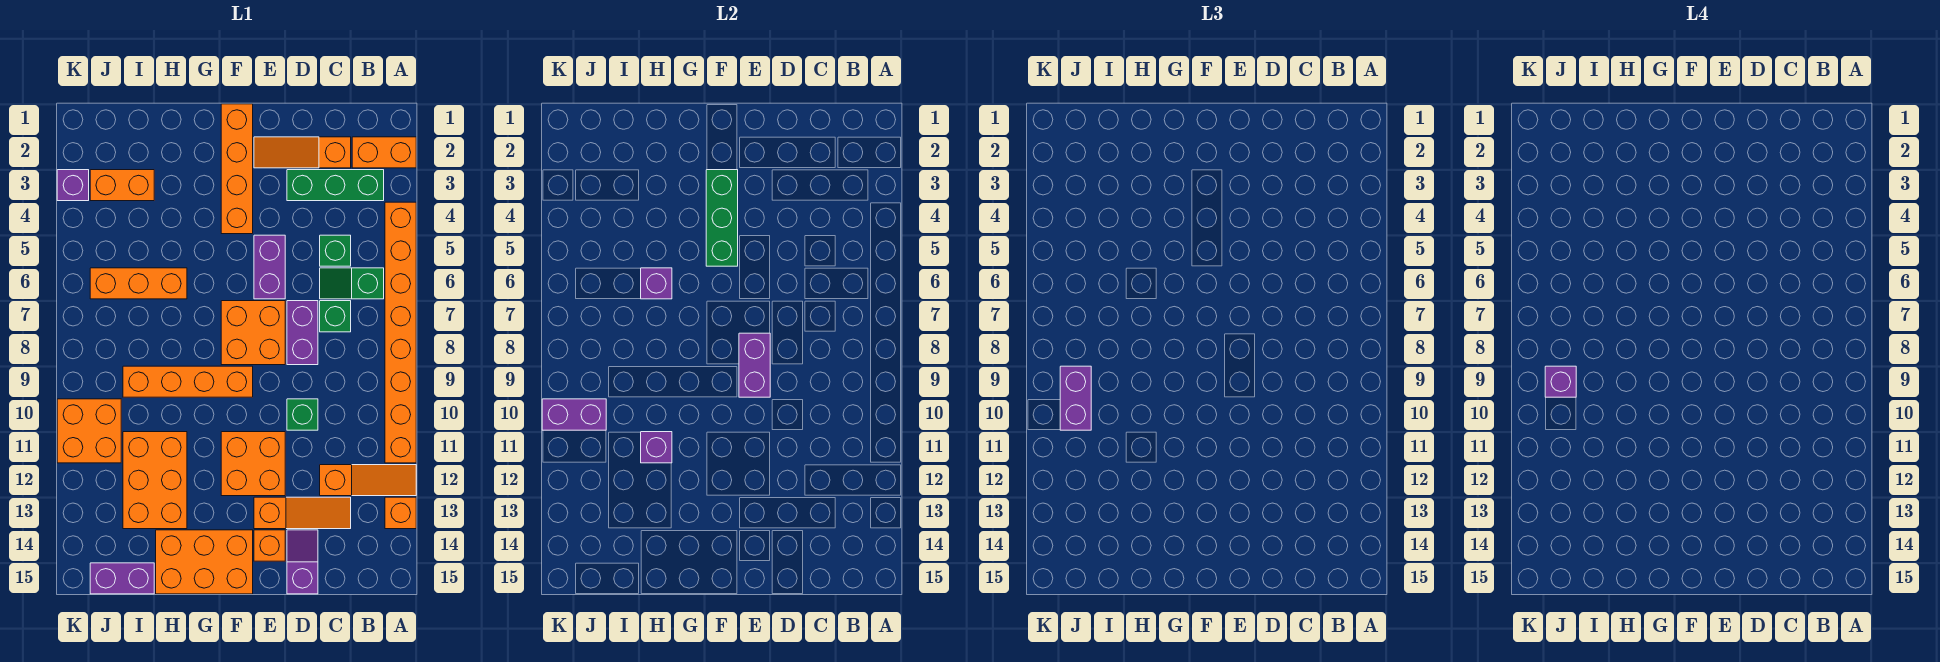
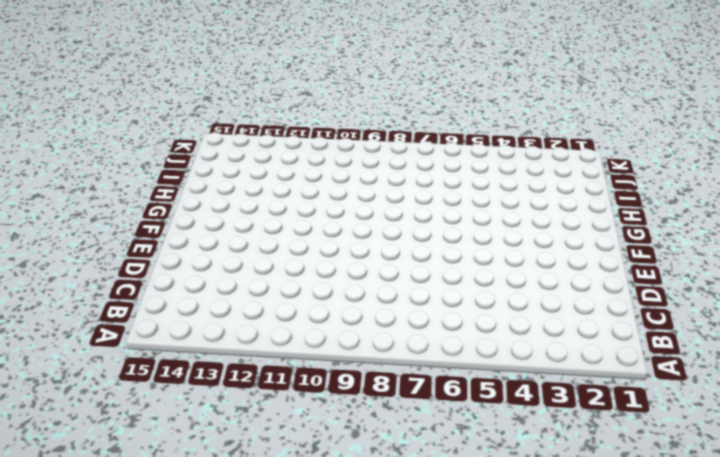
none -> orange brick A2:B2 level 1
none -> orange brick A4:A11 level 1
none -> orange slope A12:C12 level 1 top C
none -> orange brick A13 level 1

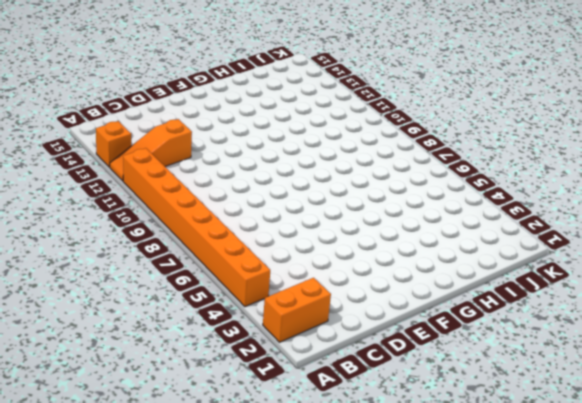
none -> green brick B3:D3 level 1
none -> green slope B6:C6 level 1 top B
none -> orange slope C2:E2 level 1 top C
none -> green brick C5 level 1

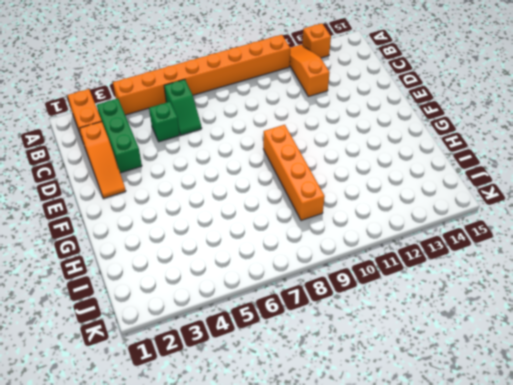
none -> green brick C7 level 1
none -> orange slope C13:E13 level 1 top E
none -> purple brick D7:D8 level 1
none -> green brick D10 level 1

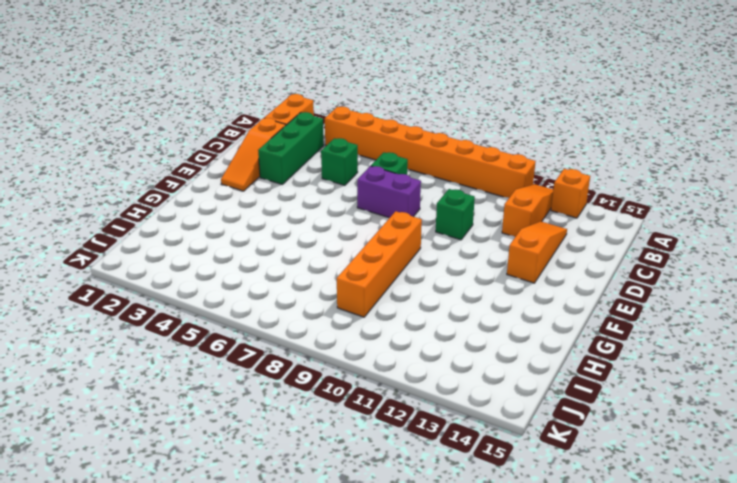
none -> green slope B6:C6 level 1 top B
none -> purple slope D14:D15 level 1 top 15
none -> purple brick E5:E6 level 1
none -> orange brick E7:F8 level 1

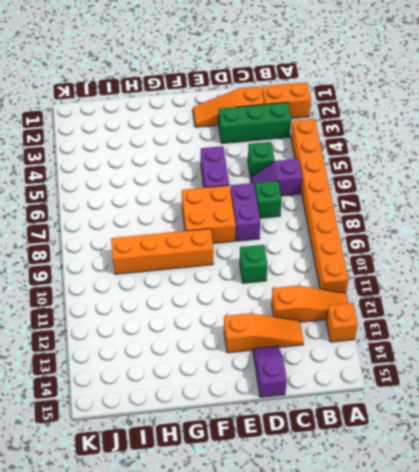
purple slope B6:C6 level 1 top B -> green slope B6:C6 level 1 top B
none -> orange brick E11:F12 level 1
none -> orange brick E14 level 1
none -> orange brick F1:F4 level 1
none -> orange brick F14:H15 level 1

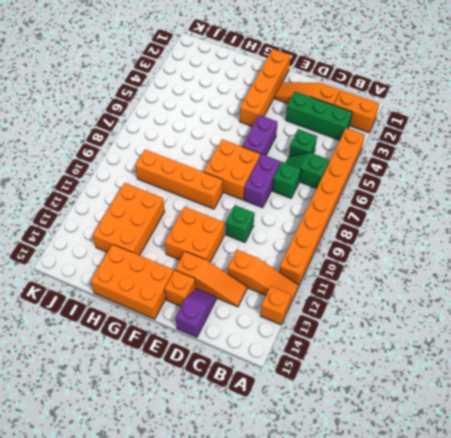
none -> orange brick H6:J6 level 1
none -> orange brick I3:J3 level 1
none -> purple brick I15:J15 level 1
none -> orange brick J10:K11 level 1

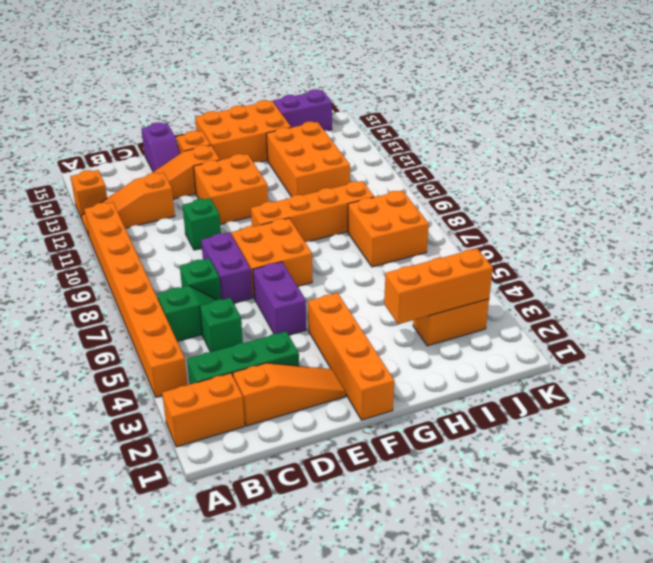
orange brick H3:J3 level 2 -> orange brick H6:J6 level 1
orange brick I7:J8 level 1 -> orange brick J10:K11 level 1
none -> purple brick K3 level 1
none -> purple brick E8:E9 level 2
none -> green brick F3:F5 level 2
none -> purple brick H6 level 2

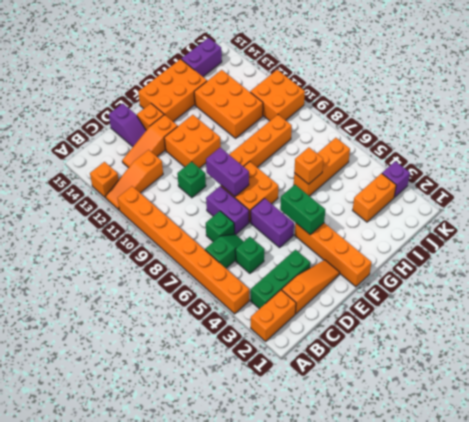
green brick F4:F5 level 2 -> green brick F3:F5 level 2
orange brick H6 level 2 -> purple brick H6 level 2
none -> purple brick H11 level 2
none -> purple brick J10:K10 level 2
none -> purple brick J9:J10 level 3
none -> purple brick J9 level 4

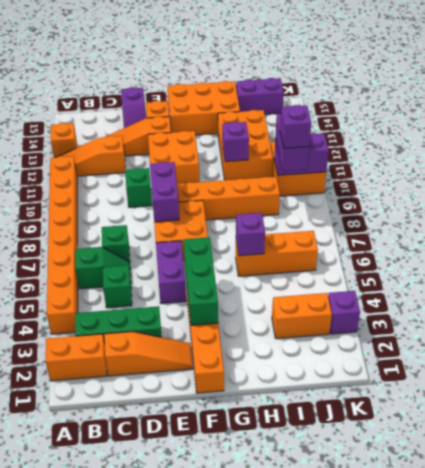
none -> purple brick D7:D8 level 1

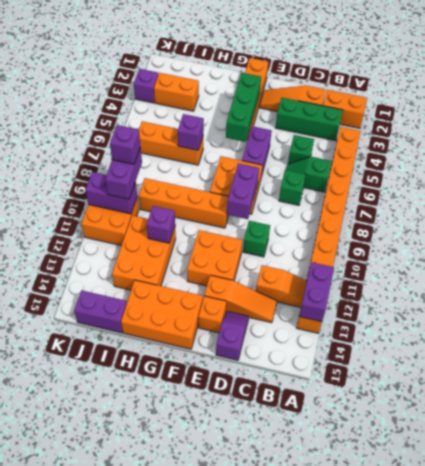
purple brick A12:A13 level 2 -> purple brick D7:D8 level 1

